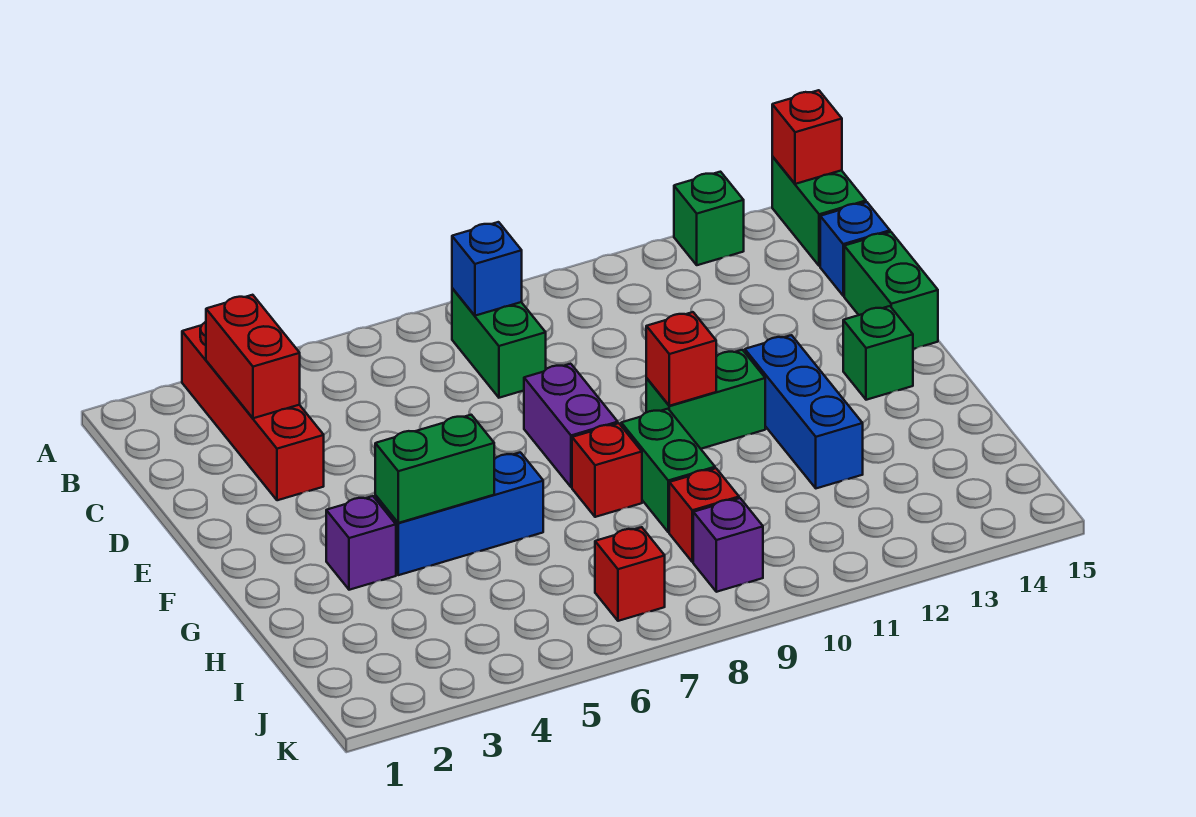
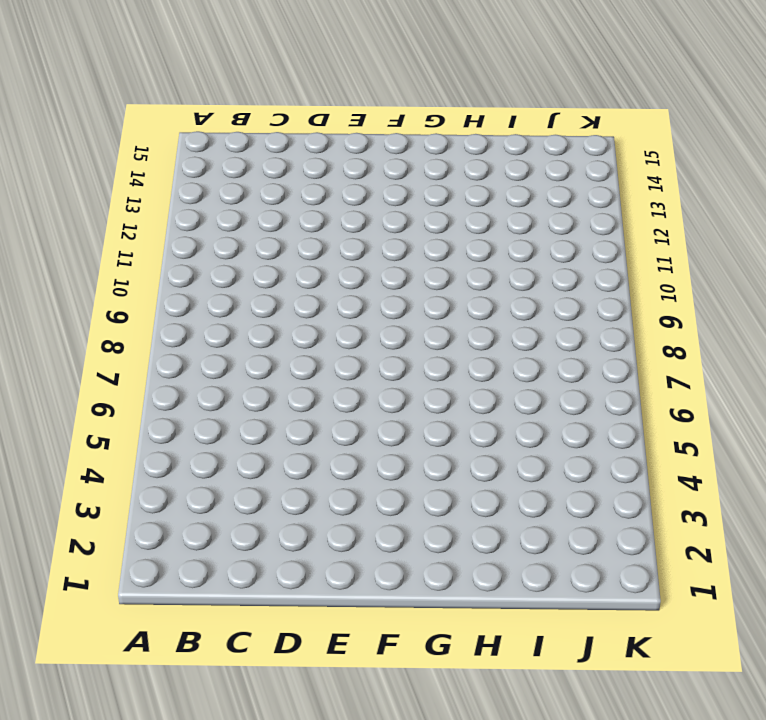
none -> red brick A3:D3 level 1
none -> green brick A13 level 1
none -> green brick A15:B15 level 1

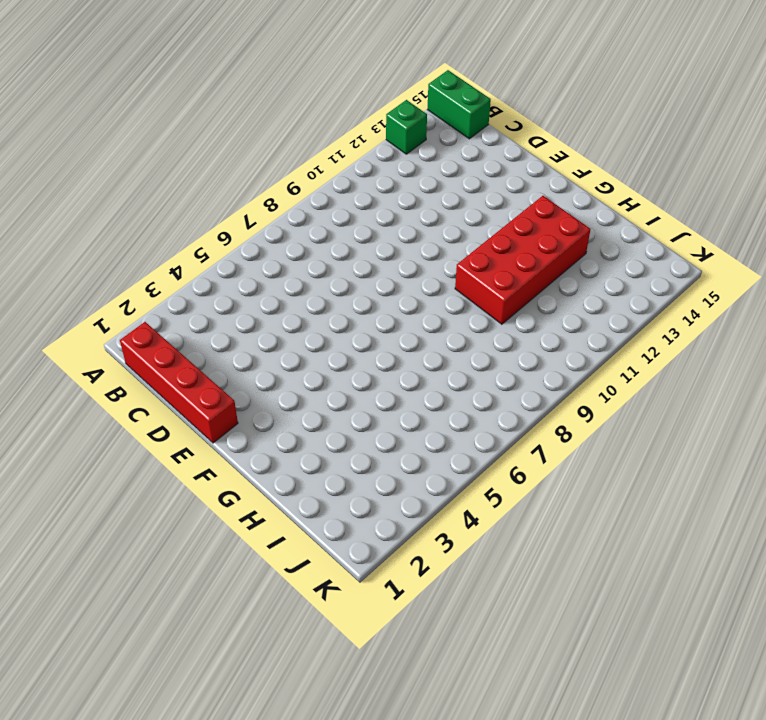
red brick B1:E1 level 1 -> red brick A3:D3 level 1
red brick G10:H13 level 1 -> blue brick F12:H12 level 1
none -> green brick B8:C8 level 1
none -> blue brick C15 level 1
none -> green brick D15:E15 level 1

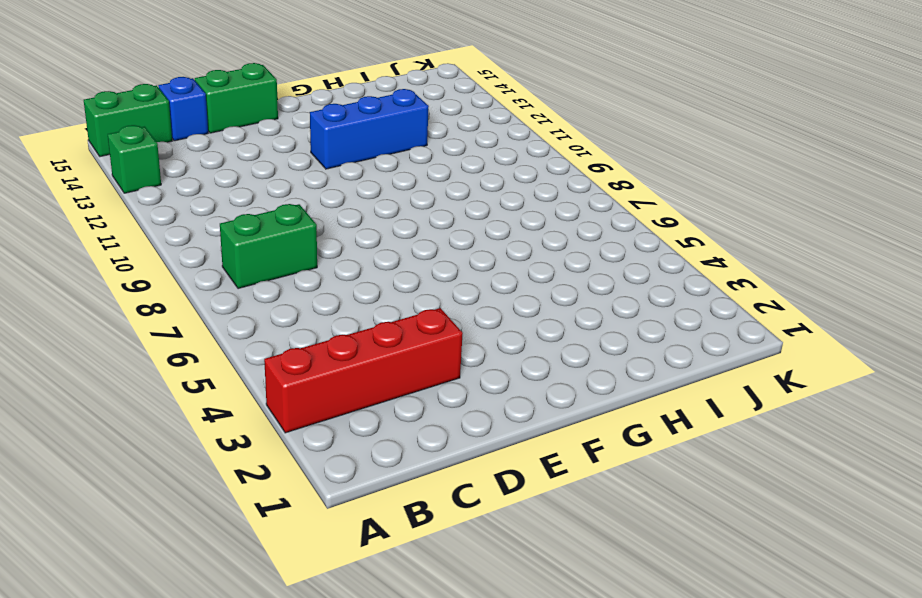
none -> purple brick E8:F8 level 1
none -> green brick F10:F11 level 1
none -> green brick F14 level 1

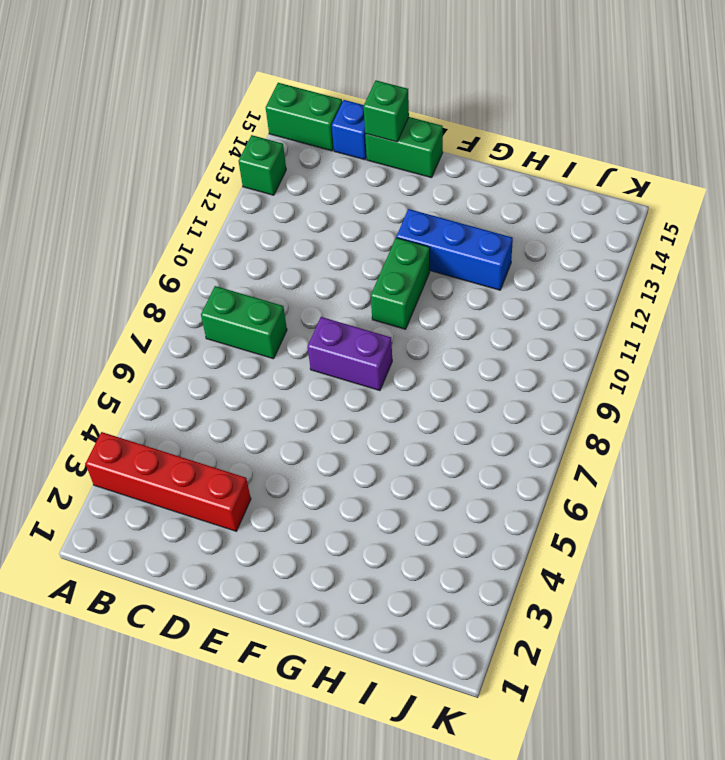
green brick D15 level 2 -> green brick F14 level 1
none -> purple brick G3 level 1
none -> blue brick G4:G6 level 1
none -> red brick G8 level 1

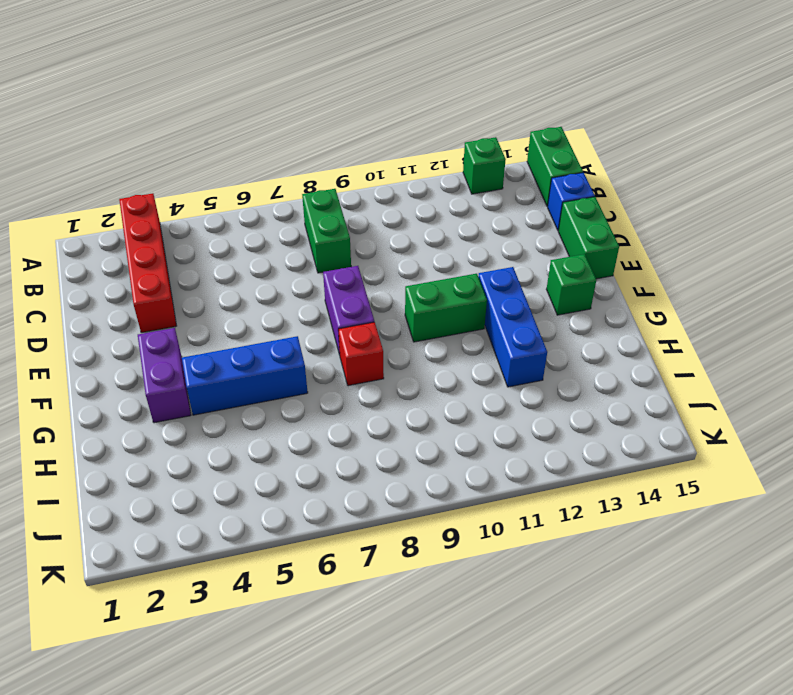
purple brick F3:G3 level 1 -> purple brick G3 level 1
none -> green brick G9:H9 level 1
none -> red brick I9 level 1
none -> red brick J7 level 1

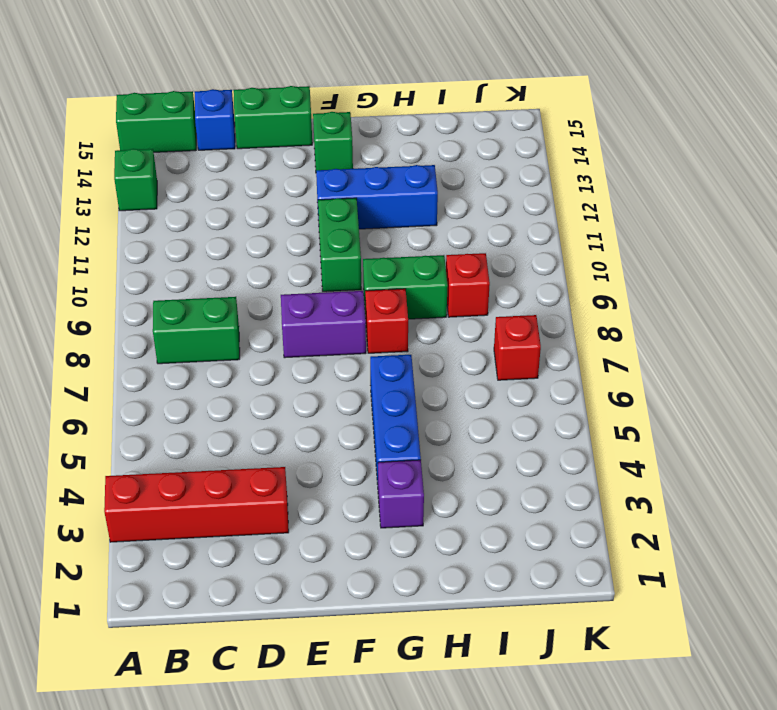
none -> purple brick J9 level 1
none -> red brick A15 level 2
none -> red brick B3:C3 level 2

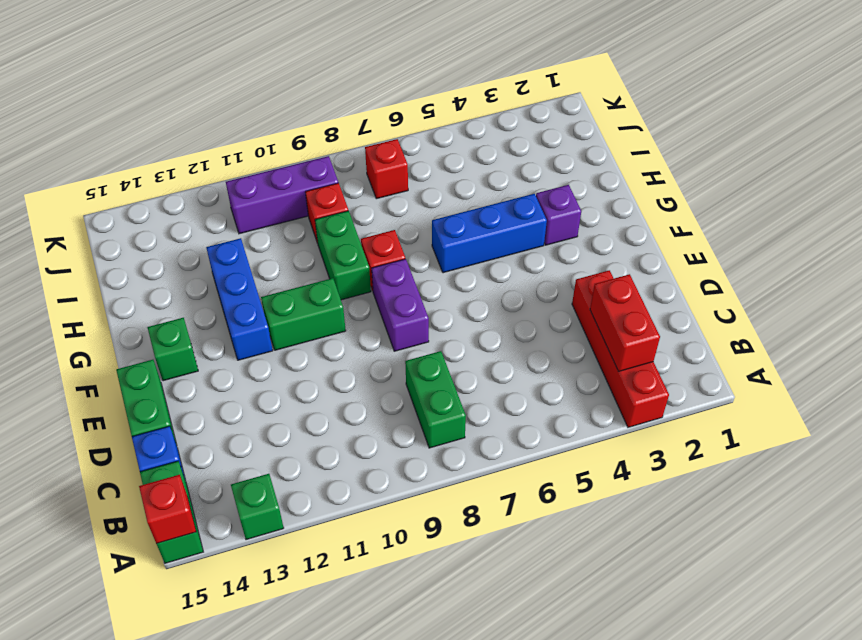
purple brick J9:J11 level 1 -> purple brick J9 level 1
none -> blue brick B8 level 2
none -> red brick F10 level 2
none -> green brick G4:G5 level 2

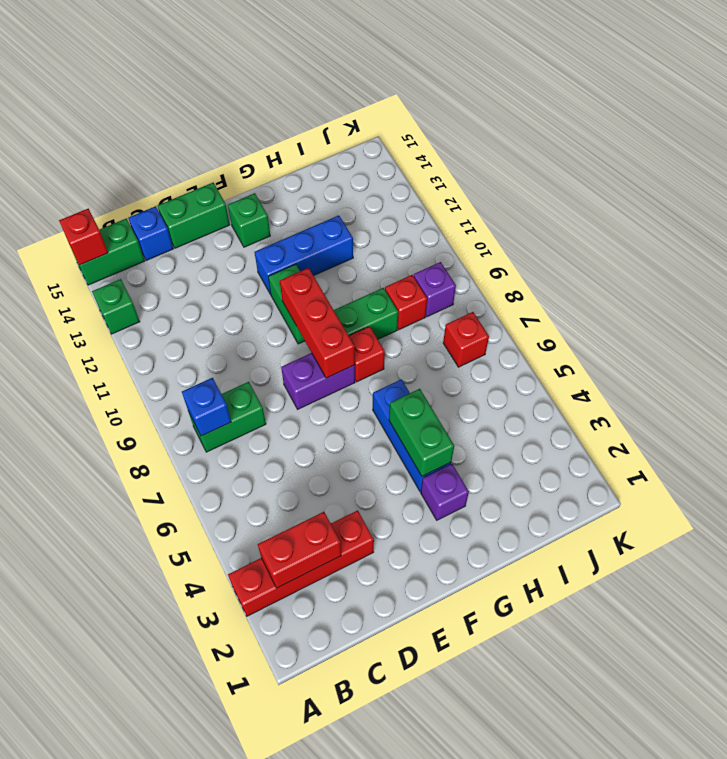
red brick F8:F10 level 2 -> red brick F10 level 2

